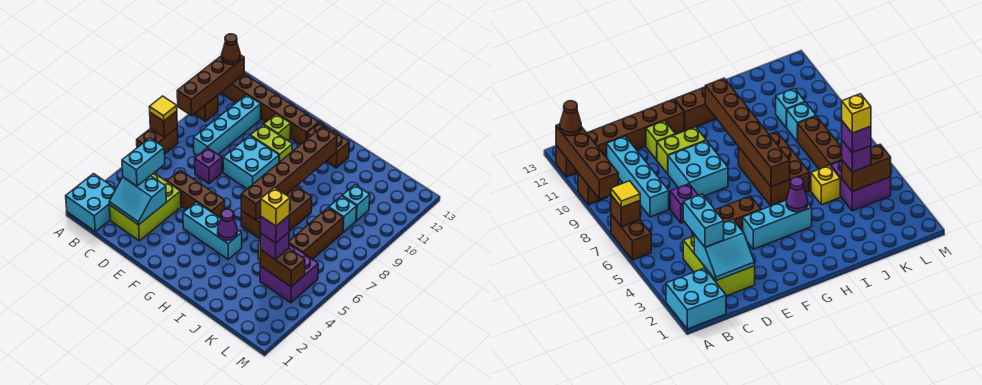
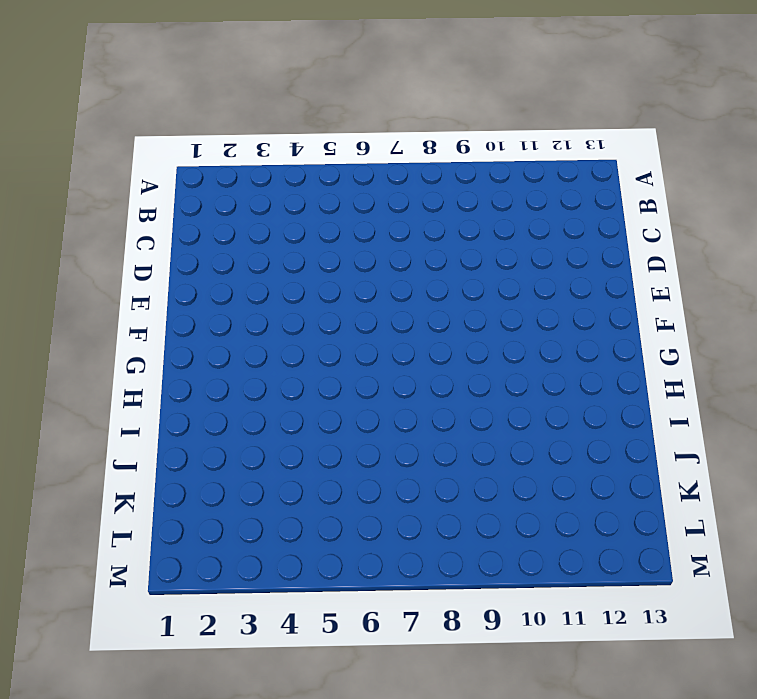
none -> cyan brick A1:B2 level 1
none -> brown brick A6:A7 level 1
none -> brown brick A10 level 1
none -> brown brick A12:F12 level 1

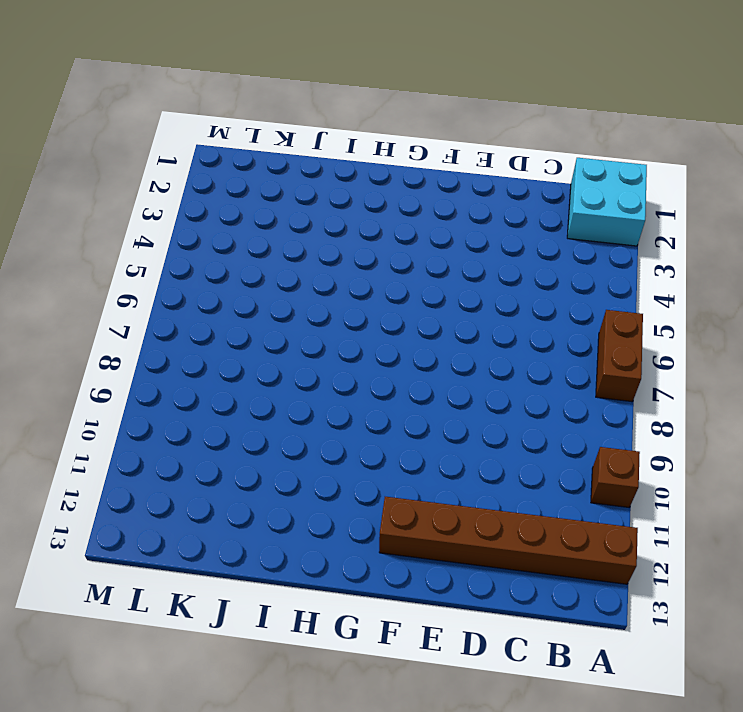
none -> lime brick C2:D4 level 1
none -> cyan brick C8:C11 level 1
none -> brown brick D5:F5 level 1
none -> purple brick D7 level 1

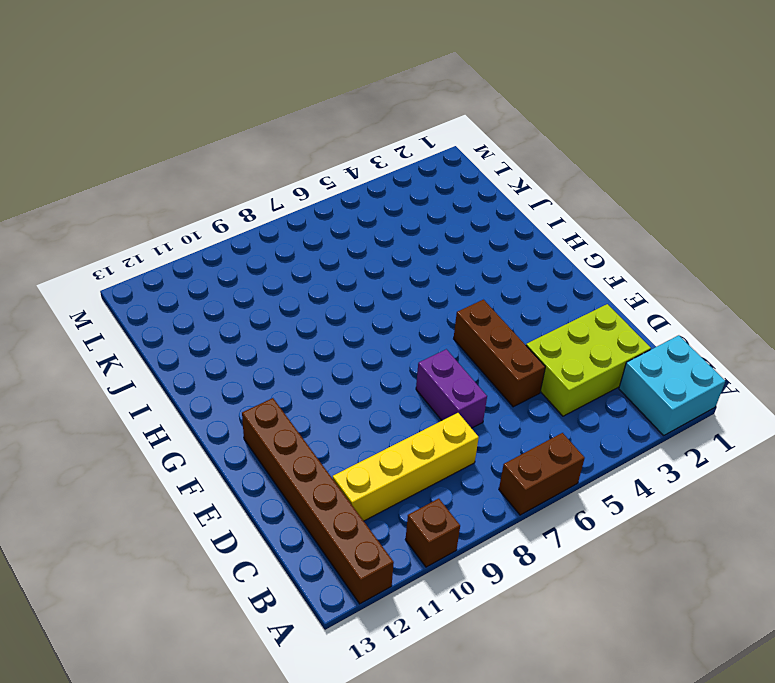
yellow brick C8:C11 level 1 -> cyan brick C8:C11 level 1
purple brick D7:E7 level 1 -> purple brick D7 level 1
none -> cyan brick E8:F9 level 1
none -> lime brick E10:F10 level 1
none -> lime brick E11 level 1
none -> cyan brick F4:H4 level 1

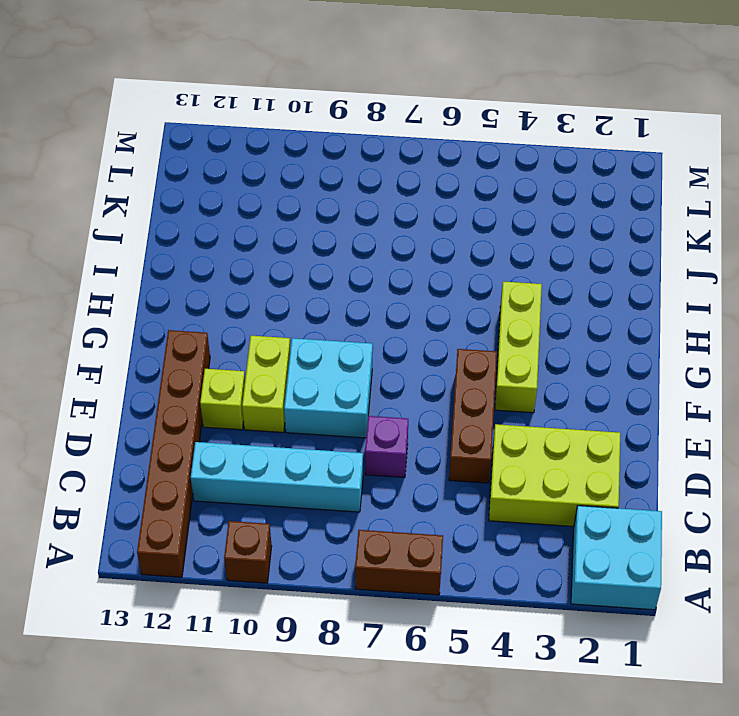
lime brick F4:H4 level 1 -> cyan brick F4:H4 level 1
none -> brown brick G12:H12 level 1
none -> brown brick H6:I8 level 1
none -> yellow brick J5 level 1
none -> purple brick K4:L5 level 1

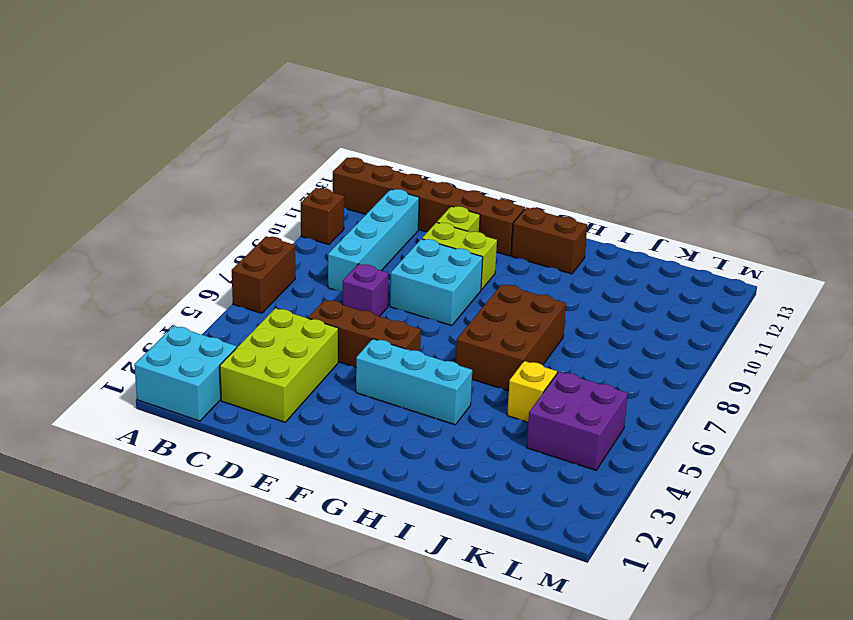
none -> brown brick K6:K8 level 1
none -> cyan brick K9 level 1
none -> cyan brick K10 level 1
none -> brown brick A7 level 2

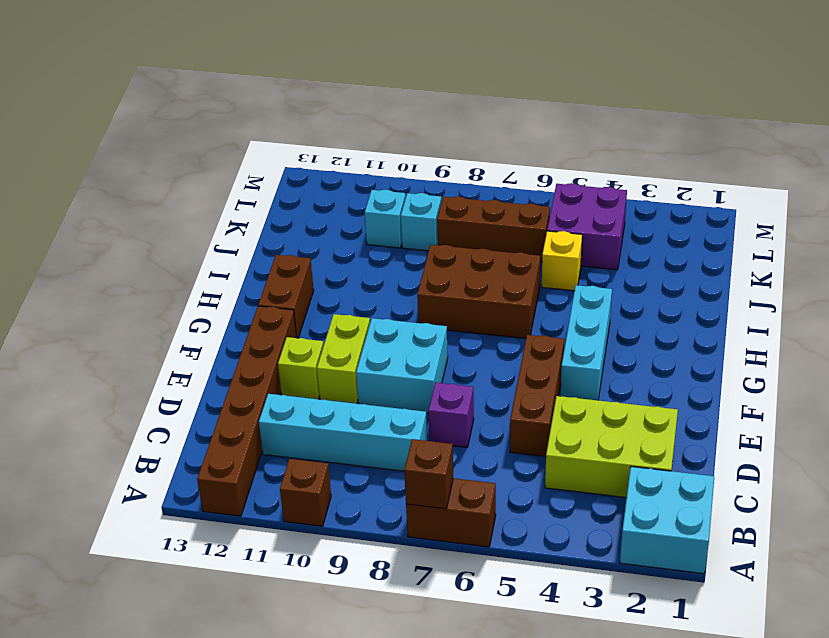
none -> brown brick A9:A12 level 2
none -> cyan slope C2:D3 level 2 top 3
none -> purple cone H4 level 2
none -> brown brick H6:H11 level 2

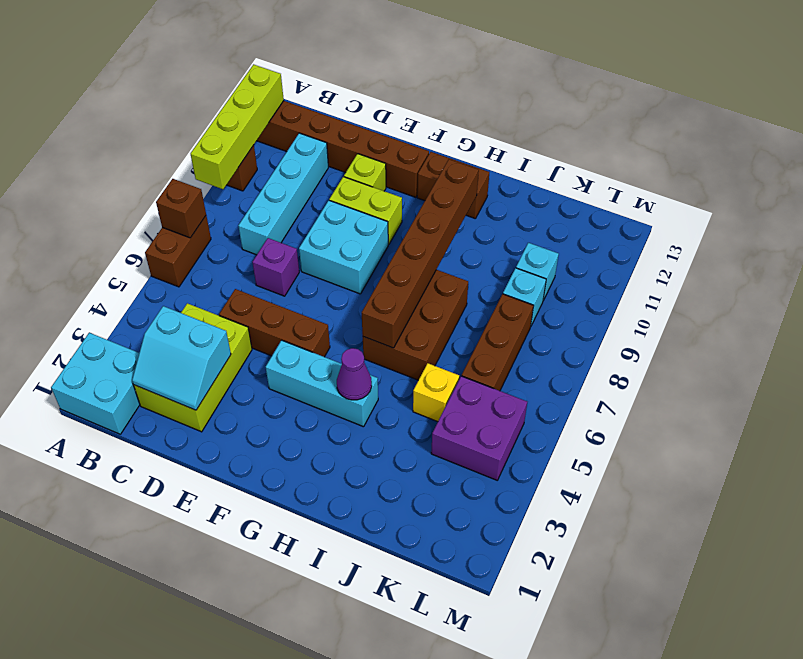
lime brick A9:A12 level 2 -> brown brick A9:A12 level 2
none -> brown brick K4:L4 level 2
none -> yellow tile A7 level 3
none -> brown cone A12 level 3
none -> cyan brick C3:C4 level 3

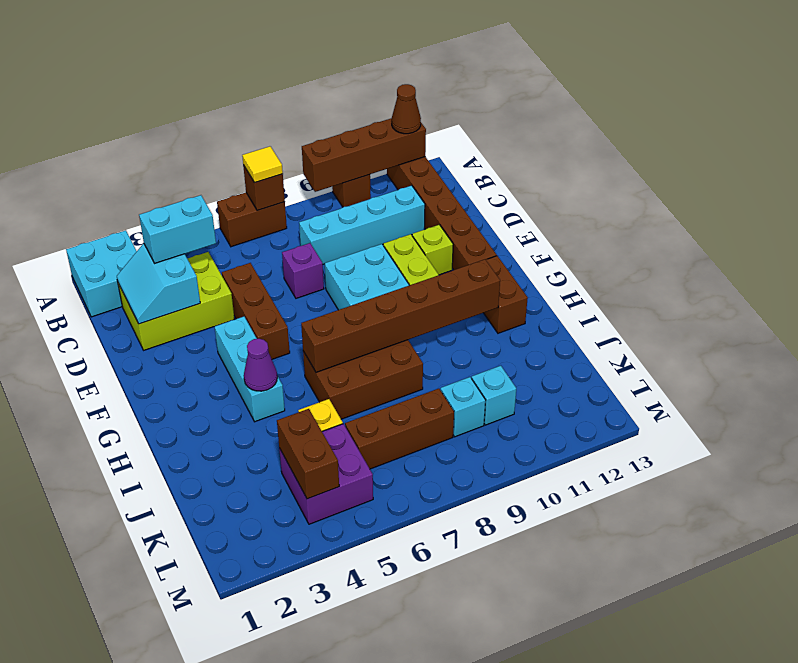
none -> purple brick K4 level 3
none -> purple brick K4 level 4
none -> yellow brick K4 level 5

